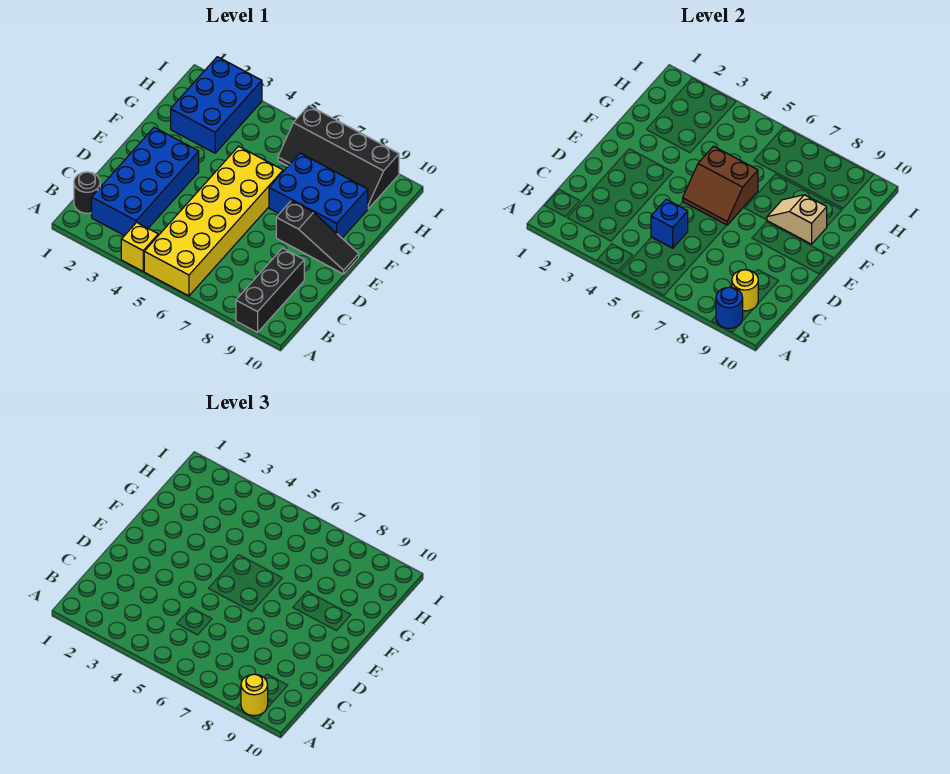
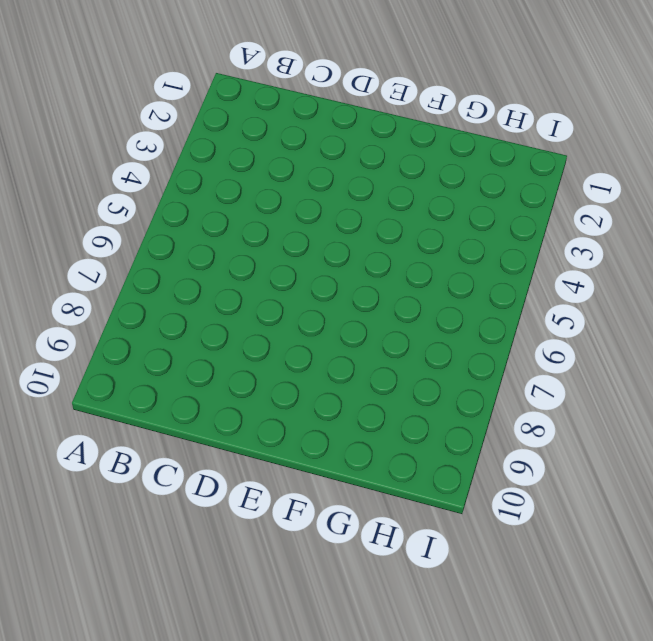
none -> yellow brick A4 level 1
none -> yellow brick A5:F6 level 1
none -> black brick A9:C9 level 1

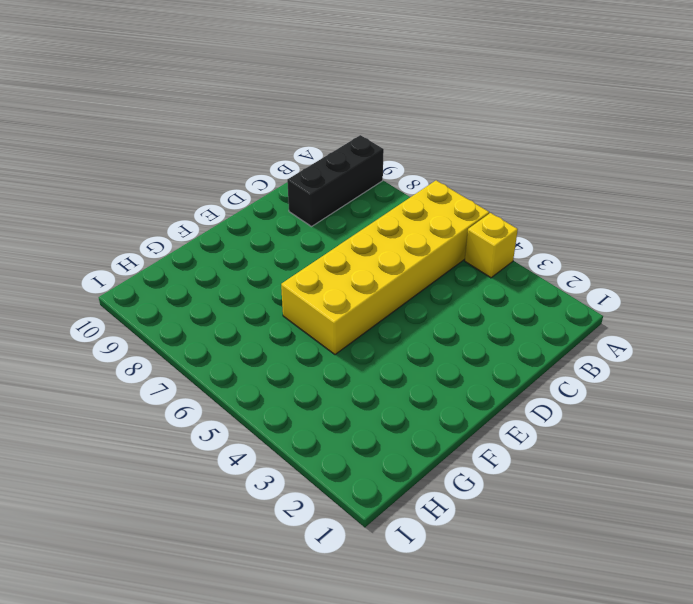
none -> black round brick B1 level 1
none -> blue brick B2:E3 level 1
none -> black slope E8:E10 level 1 top 8

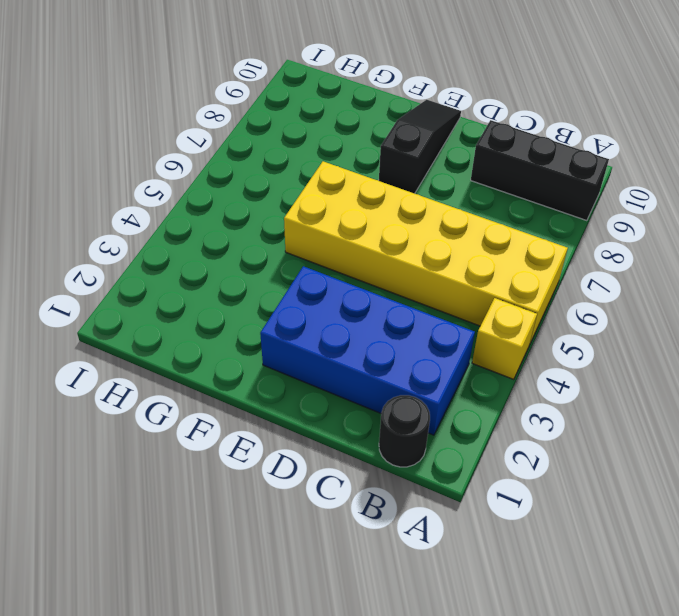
none -> blue brick F7:G9 level 1
none -> blue brick G2:I3 level 1
none -> black slope H6:I9 level 1 top I

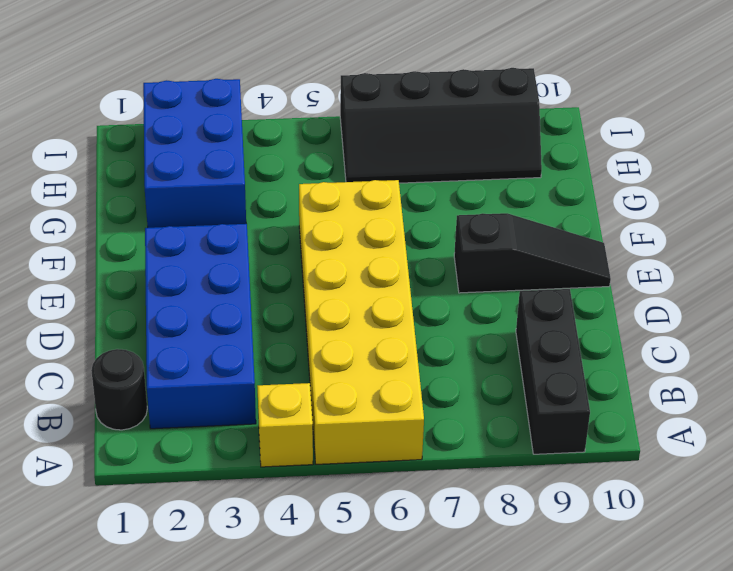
none -> blue brick F7:G9 level 1
none -> blue round brick A9 level 2
none -> yellow round brick B9 level 2

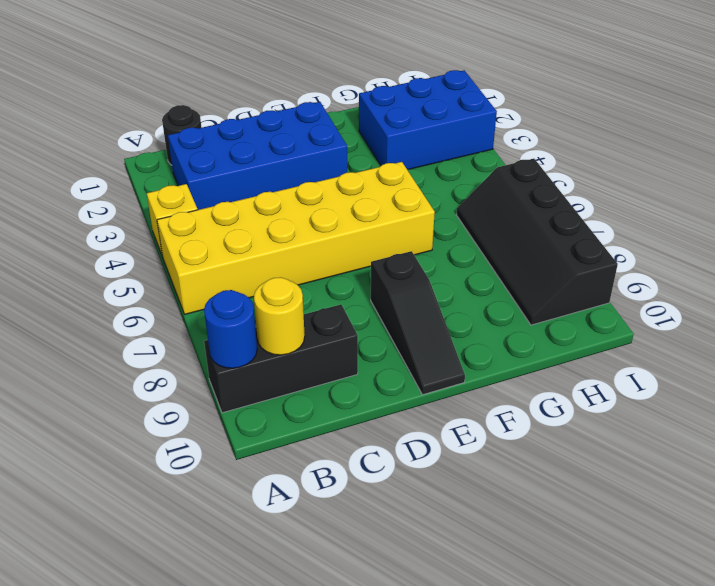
none -> blue brick F7:G9 level 1
none -> blue brick C5 level 2
none -> brown slope E5:F6 level 2 top F

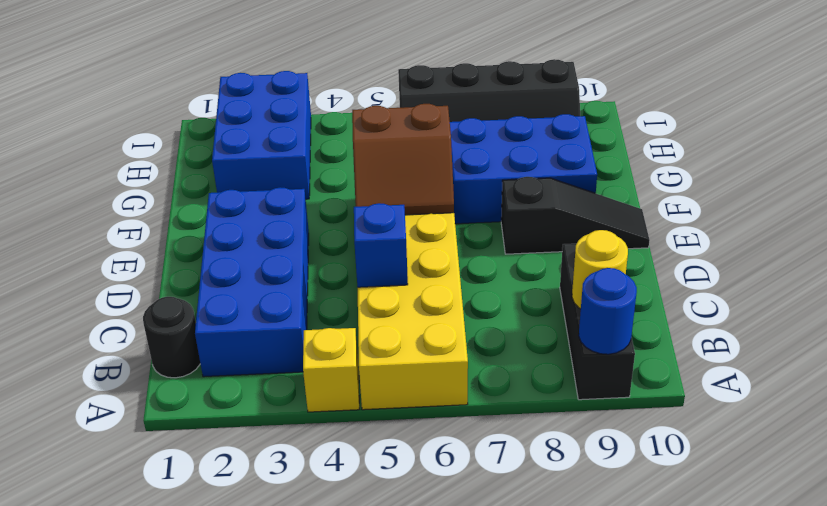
none -> tan slope F8:F9 level 2 top 9
none -> yellow round brick A9 level 3

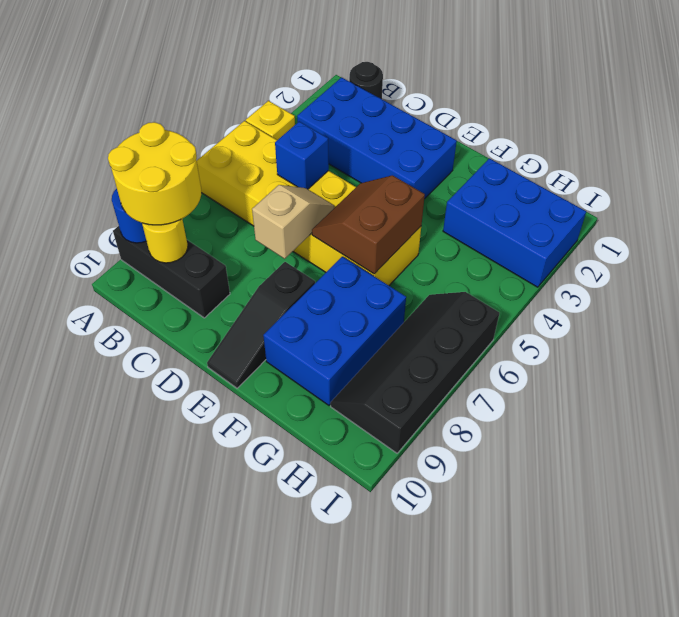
yellow round brick A8:B9 level 3 -> yellow round brick A9 level 3
tan slope D6:D7 level 2 top 7 -> tan slope F8:F9 level 2 top 9

